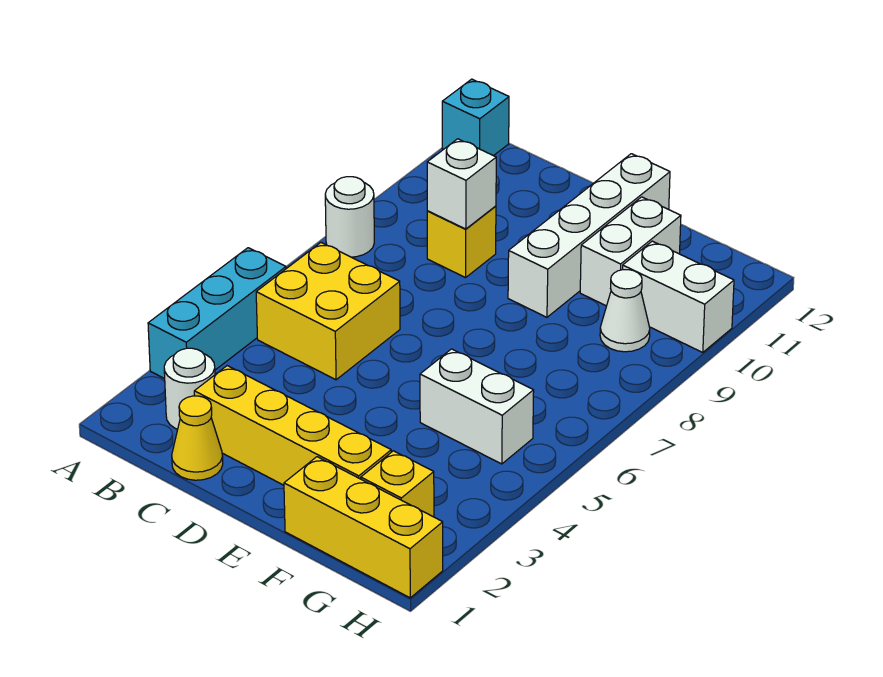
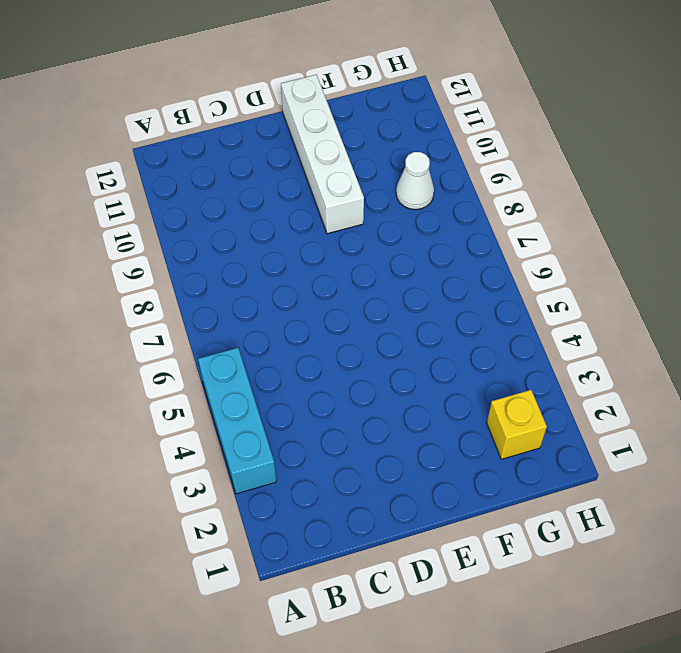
none -> white round brick A8 level 1
none -> cyan brick A12 level 1
none -> white round brick B2 level 1

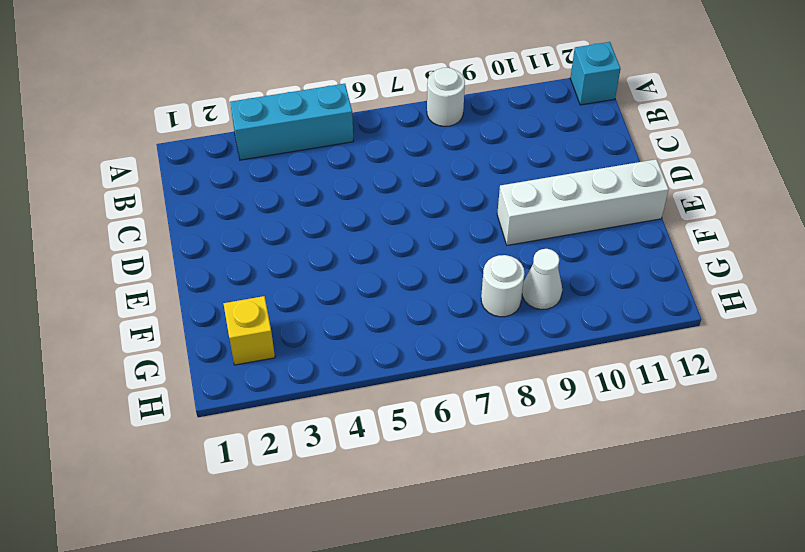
white round brick G8 level 1 -> white round brick B2 level 1
none -> yellow brick B5:C6 level 1
none -> yellow cone C1 level 1
none -> yellow brick C2:F2 level 1

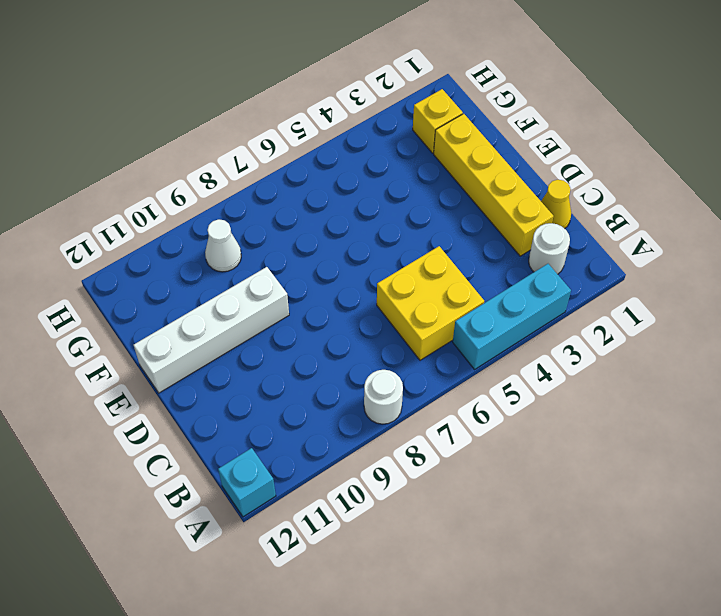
none -> yellow brick C9 level 1
none -> yellow brick F1:H1 level 1
none -> white brick F5:G5 level 1

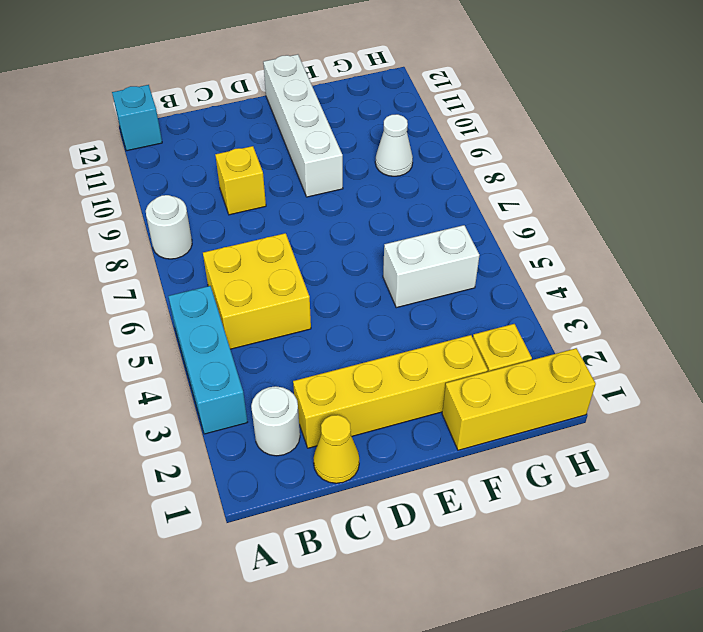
none -> white brick F10:F11 level 1
none -> white brick G10:H10 level 1
none -> white brick C9 level 2

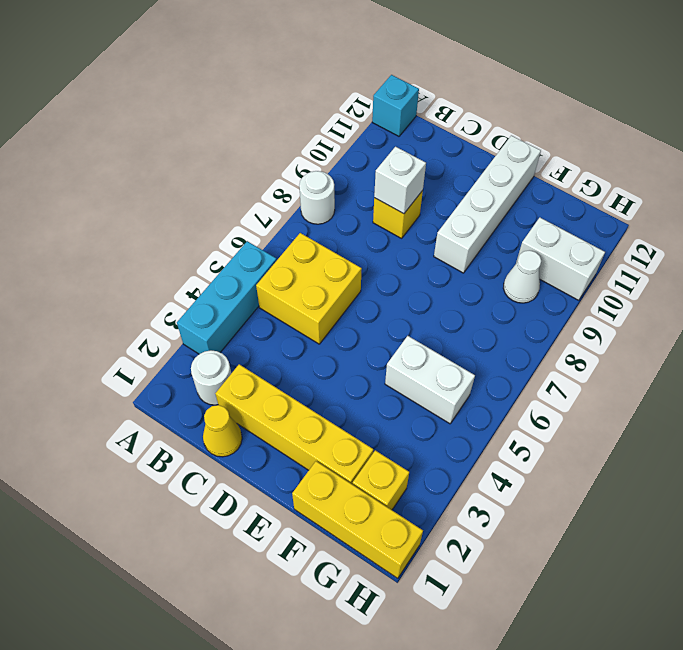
none -> white brick F10:F11 level 1

